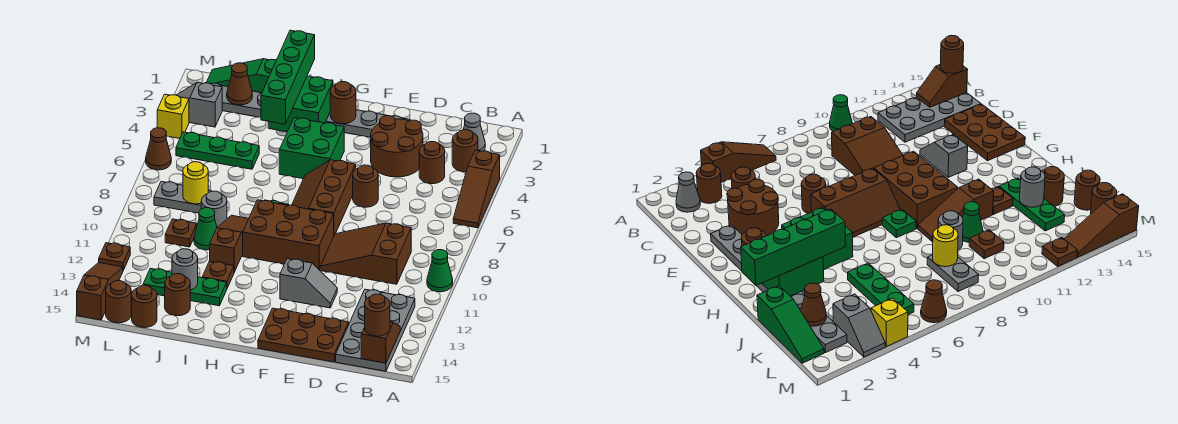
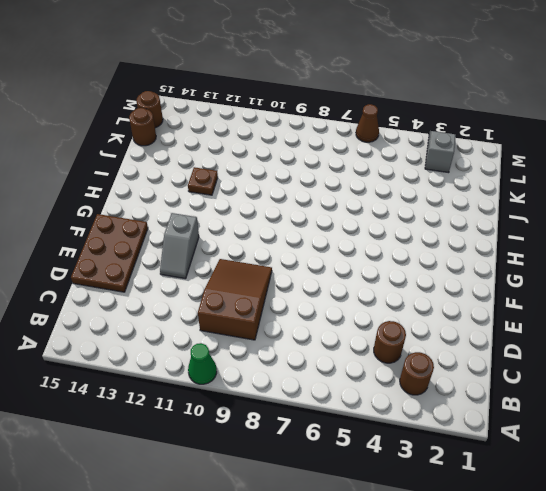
none -> brown slope A4:A6 level 1 top 4
none -> grey cone B2 level 1
none -> grey plate B12:C15 level 1
none -> brown round brick D3:E4 level 1

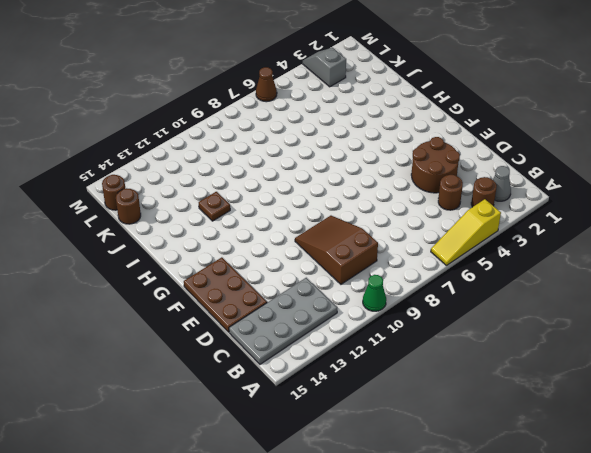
yellow slope A4:A6 level 1 top 4 -> brown slope A4:A6 level 1 top 4
none -> grey plate E2:L2 level 1
none -> brown round brick E6 level 1
none -> grey slope E12:F12 level 1 top F
none -> brown slope F6:G8 level 1 top F

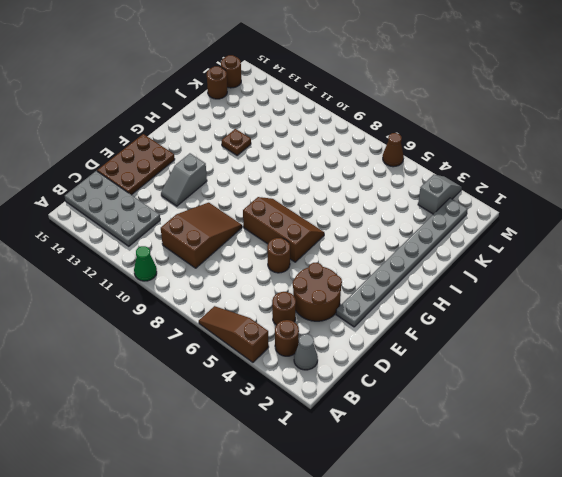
none -> brown brick F9:H10 level 1
none -> green brick G4:H5 level 1
none -> green plate H8 level 1
none -> brown slope I9:I11 level 1 top 11

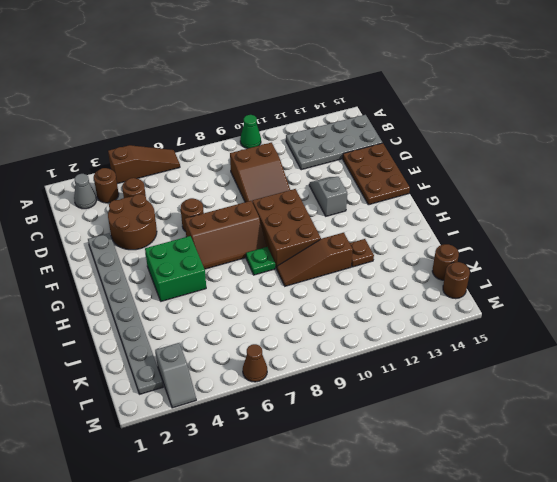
none -> green plate I13:K13 level 1
none -> green slope J1:L1 level 1 top J
none -> green plate J5:L5 level 1
none -> grey round brick J9 level 1

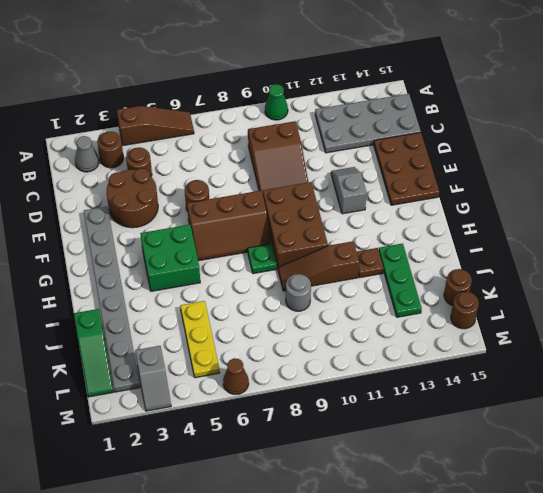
yellow plate J5:L5 level 1 -> green plate J5:L5 level 1
none -> green cone J10 level 1
none -> brown round brick J14 level 1
none -> grey plate K8:L8 level 1
none -> brown plate K10 level 1

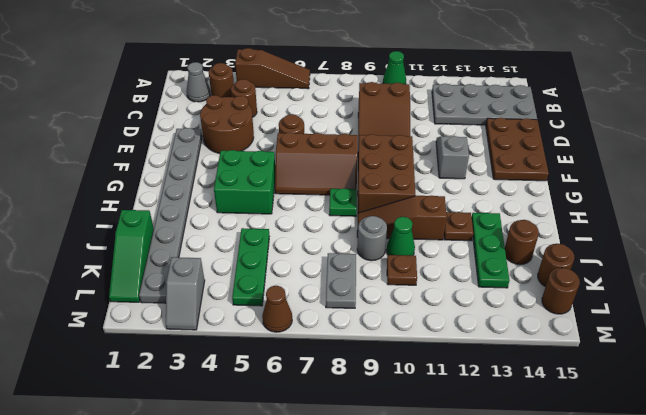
none -> yellow brick M4 level 1
none -> brown plate M12 level 1
none -> brown slope M13:M15 level 1 top 15
none -> brown slope B14:B15 level 2 top 15

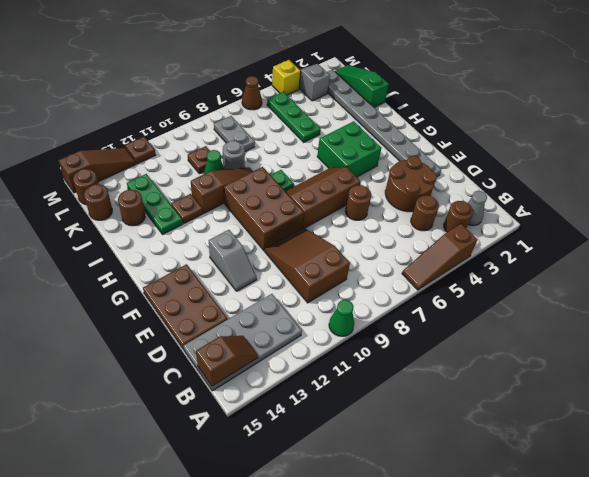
none -> brown round brick G2 level 2
none -> green brick H2:I3 level 2
none -> grey round brick J13 level 2
none -> brown cone K2 level 2

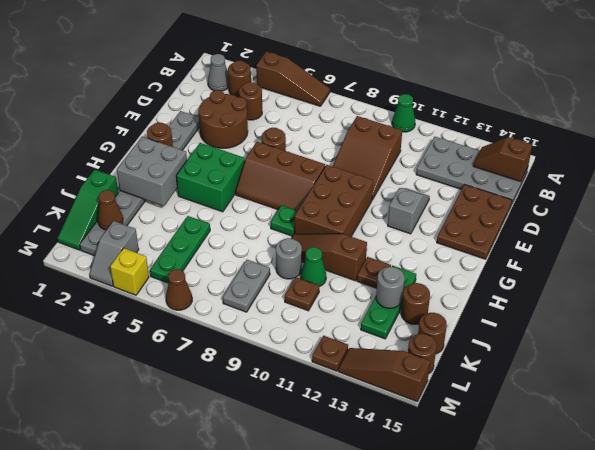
grey brick H2:I3 level 2 -> green brick H2:I3 level 2
none -> yellow round brick K8 level 2
none -> brown round brick B15 level 3
none -> green brick I1:I4 level 3

